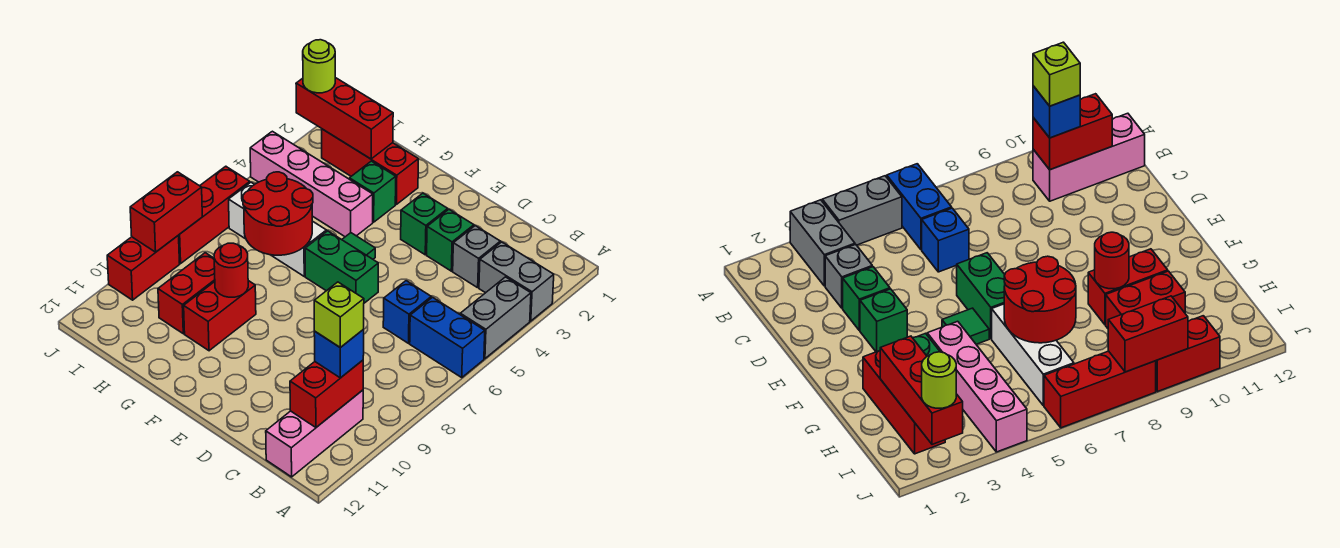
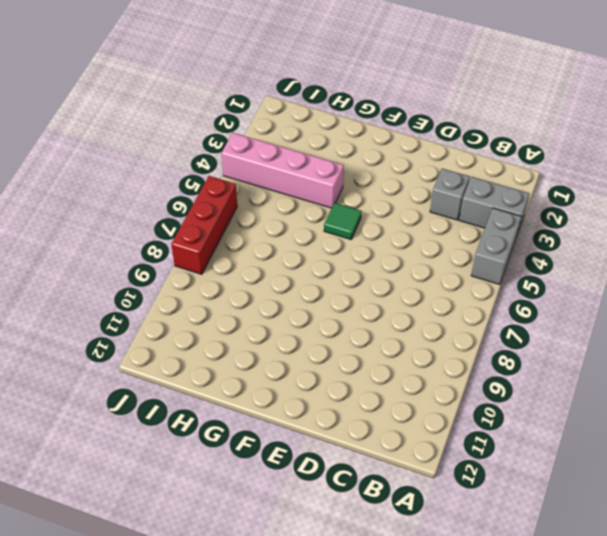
none -> blue brick A6:B6 level 1
none -> pink brick B10:B12 level 1
none -> blue brick C6 level 1

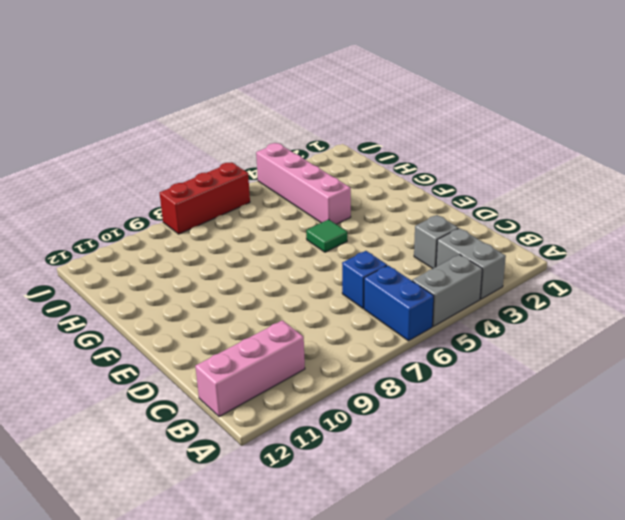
none -> green brick D3 level 1
none -> green brick E3 level 1
none -> green brick E6:F6 level 1

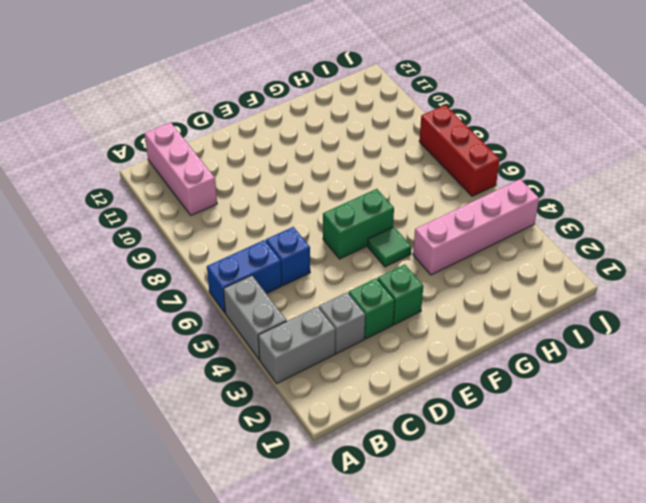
none -> red brick G2:I2 level 1
none -> green brick G3 level 1
none -> white brick G6:I6 level 1

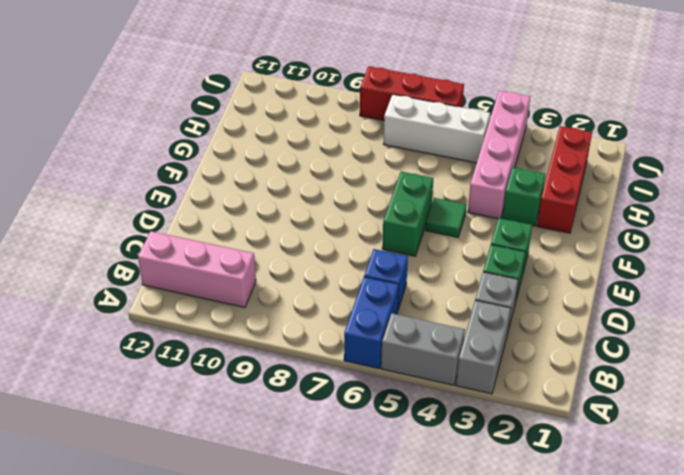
white brick I5:I7 level 1 -> white brick G6:I6 level 1
none -> red brick G9:G10 level 1
none -> red brick H9:H10 level 1
none -> red brick J9:J10 level 1

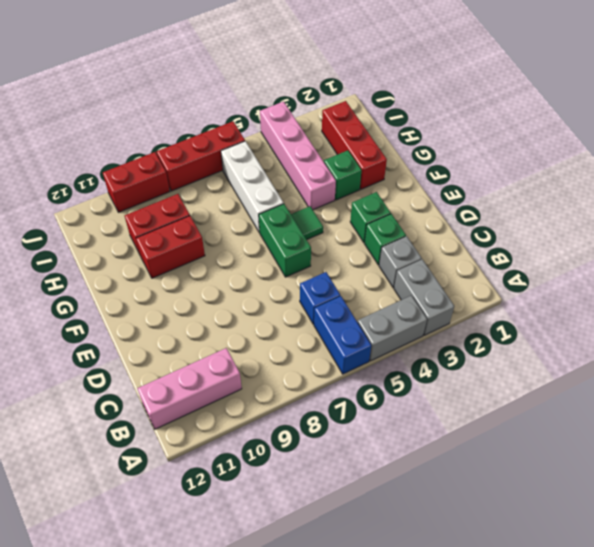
none -> red brick B10:B11 level 2
none -> red round brick G6:H7 level 2
none -> red round brick G9 level 2

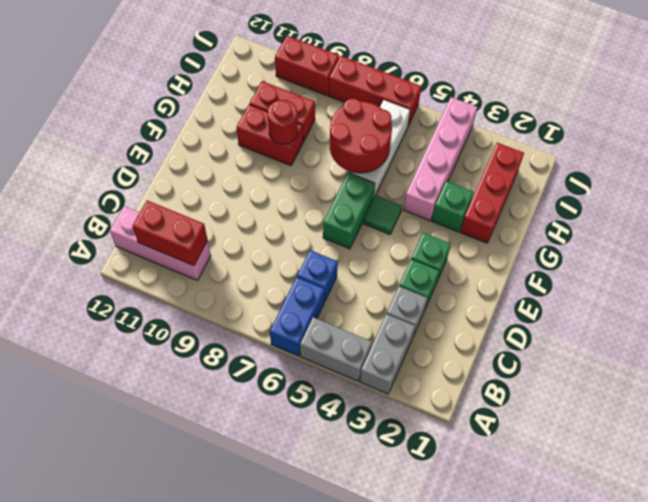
none -> red brick H2:J2 level 2
none -> red brick J8:J9 level 2
none -> blue brick B10 level 3

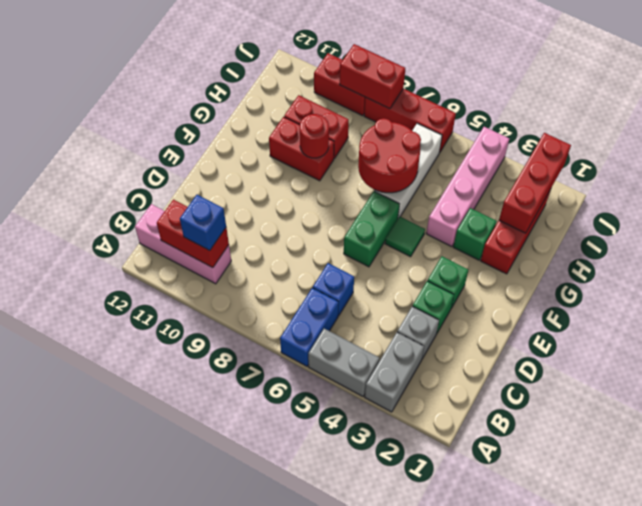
none -> lime round brick J2 level 3
none -> lime brick B10 level 4

